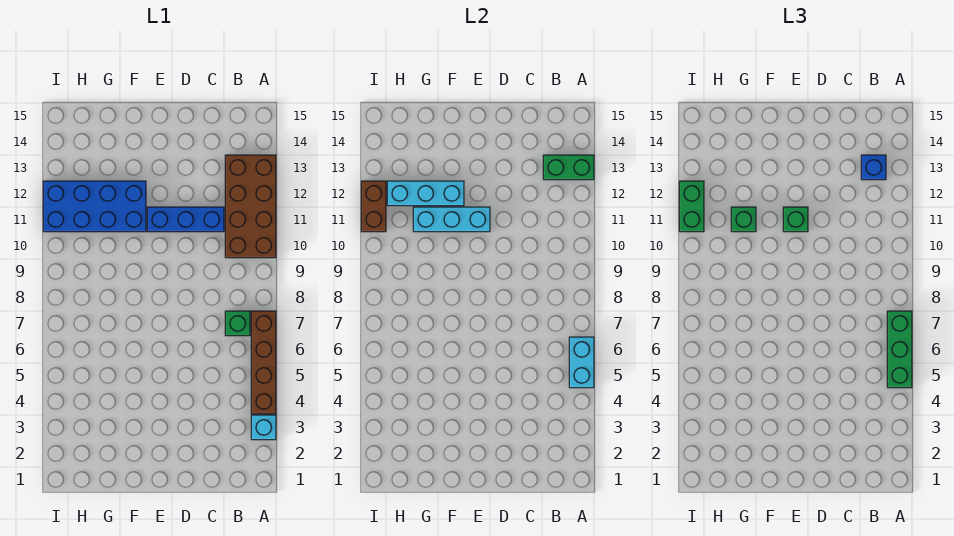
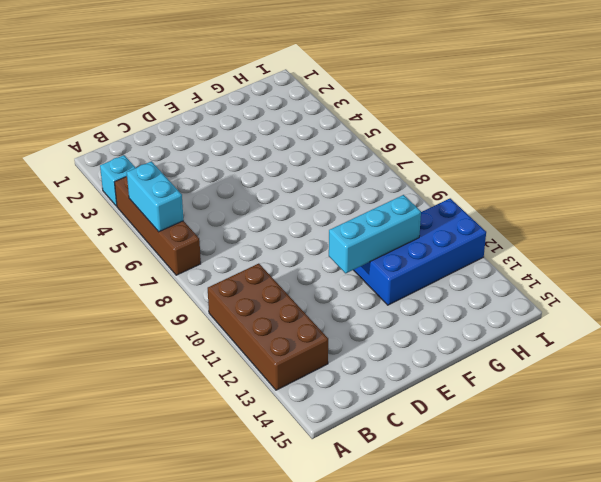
none -> green brick B7 level 1
none -> blue brick C11:E11 level 1
none -> green brick A13:B13 level 2

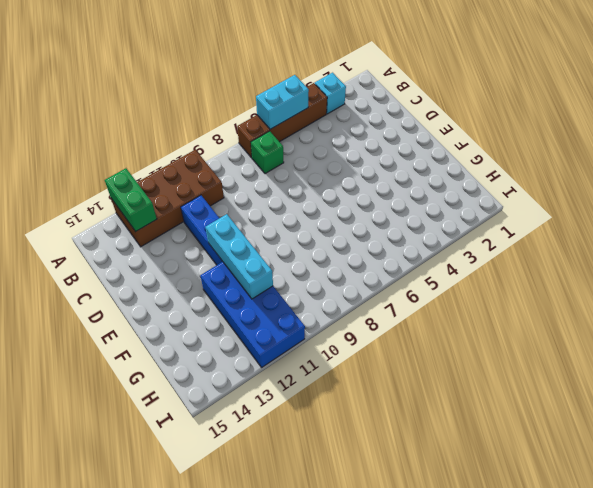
none -> cyan brick F12:H12 level 2
none -> brown brick I11:I12 level 2
none -> green brick A5:A7 level 3

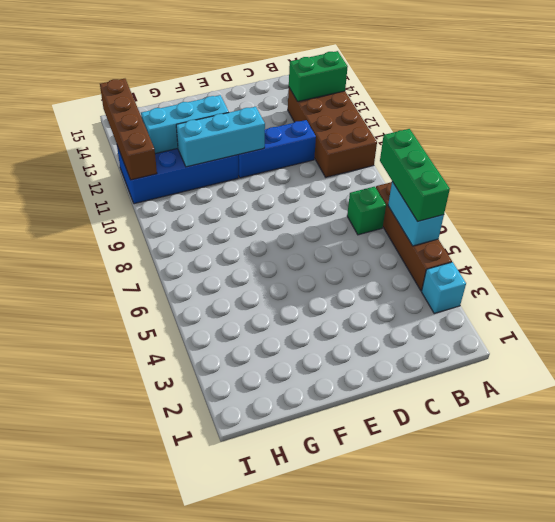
brown brick I11:I14 level 2 -> brown brick I11:I12 level 2
none -> blue brick B13 level 3
none -> green brick E11 level 3
none -> green brick G11 level 3

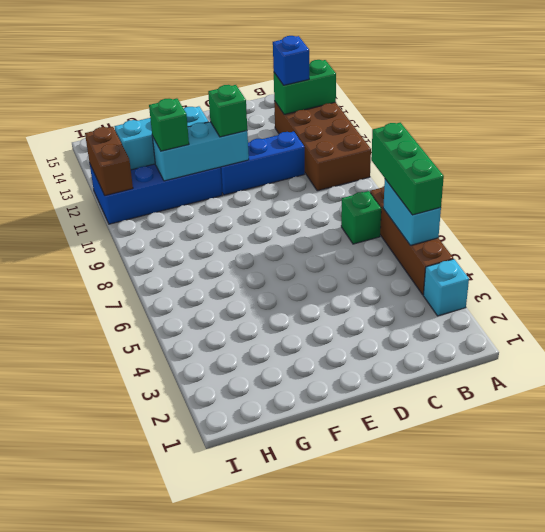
none -> green brick I11:I12 level 3

